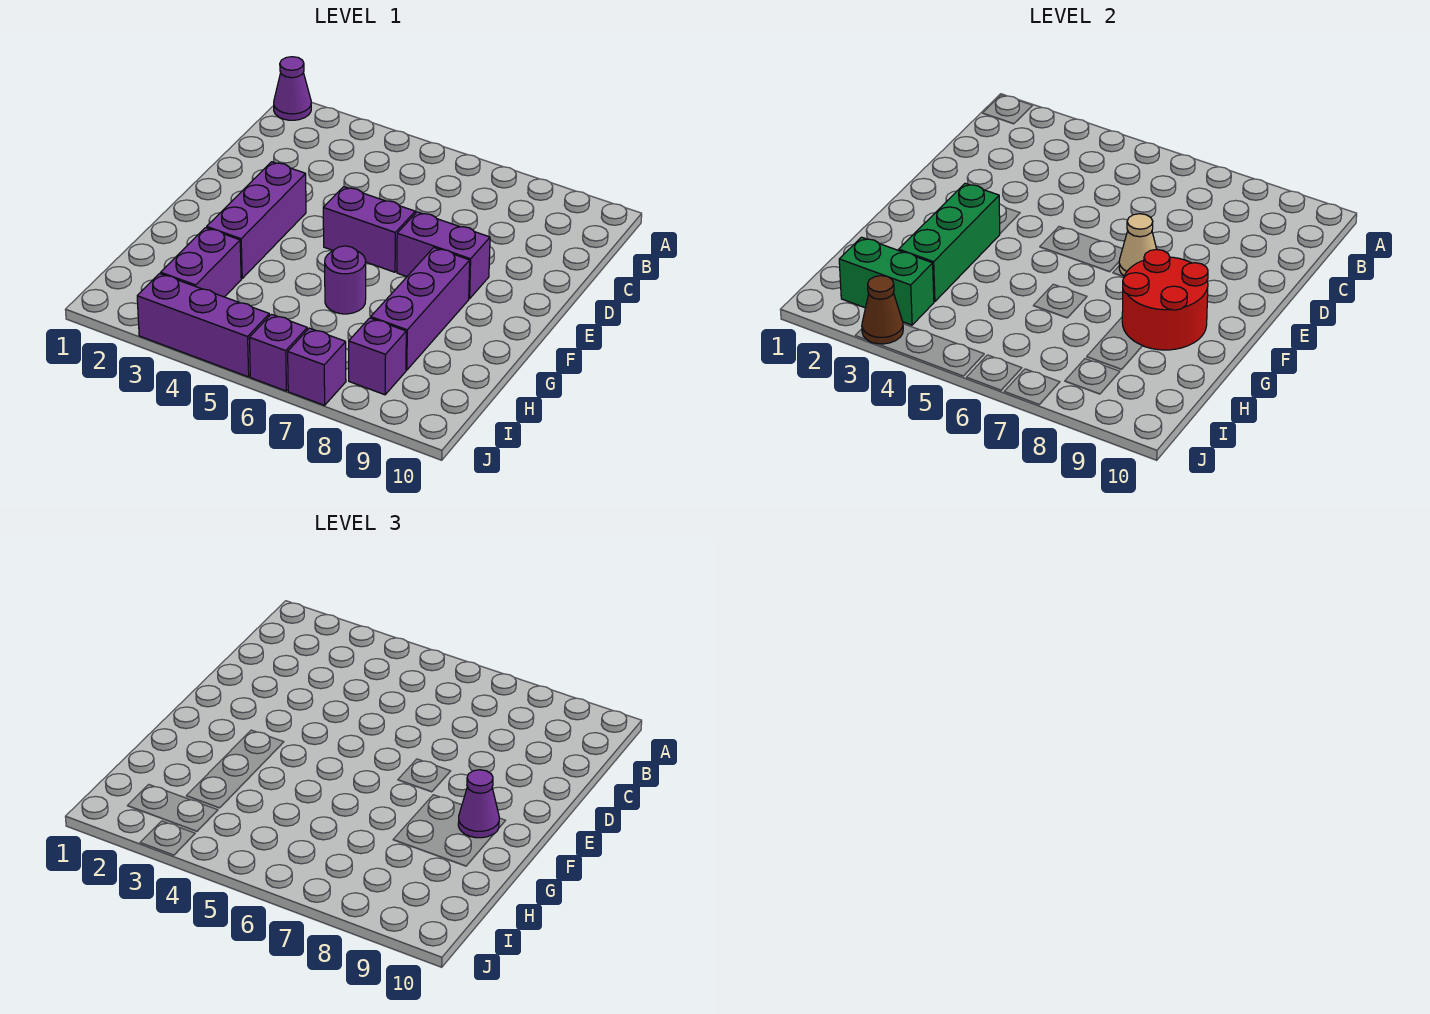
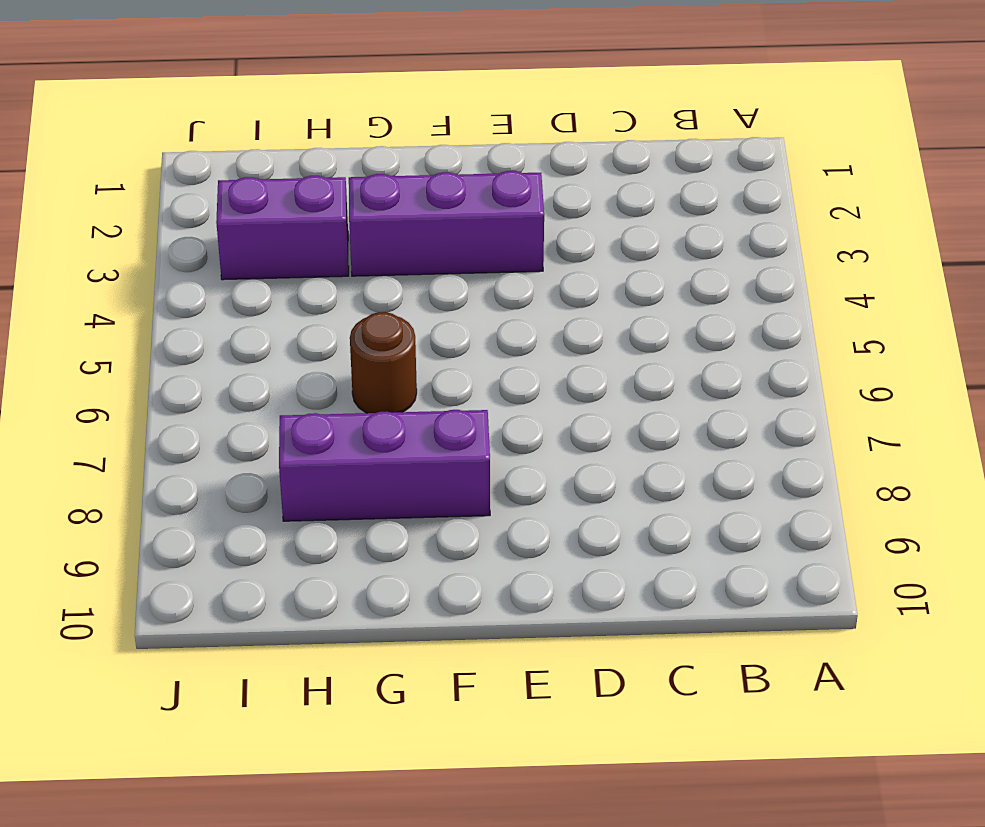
brown round brick G6 level 1 -> purple round brick G6 level 1
none -> purple cone A1 level 1
none -> purple brick E5:E6 level 1
none -> purple brick E7:E8 level 1

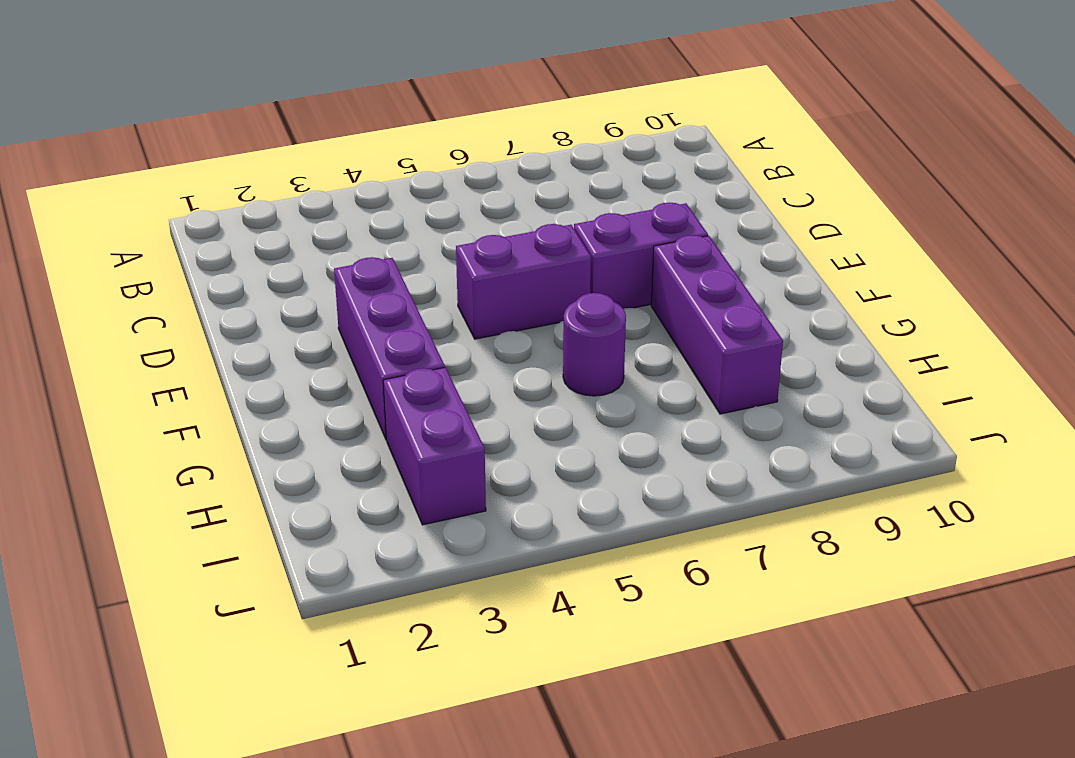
none -> purple cone A1 level 1
none -> purple brick I8 level 1
none -> purple brick J3:J5 level 1

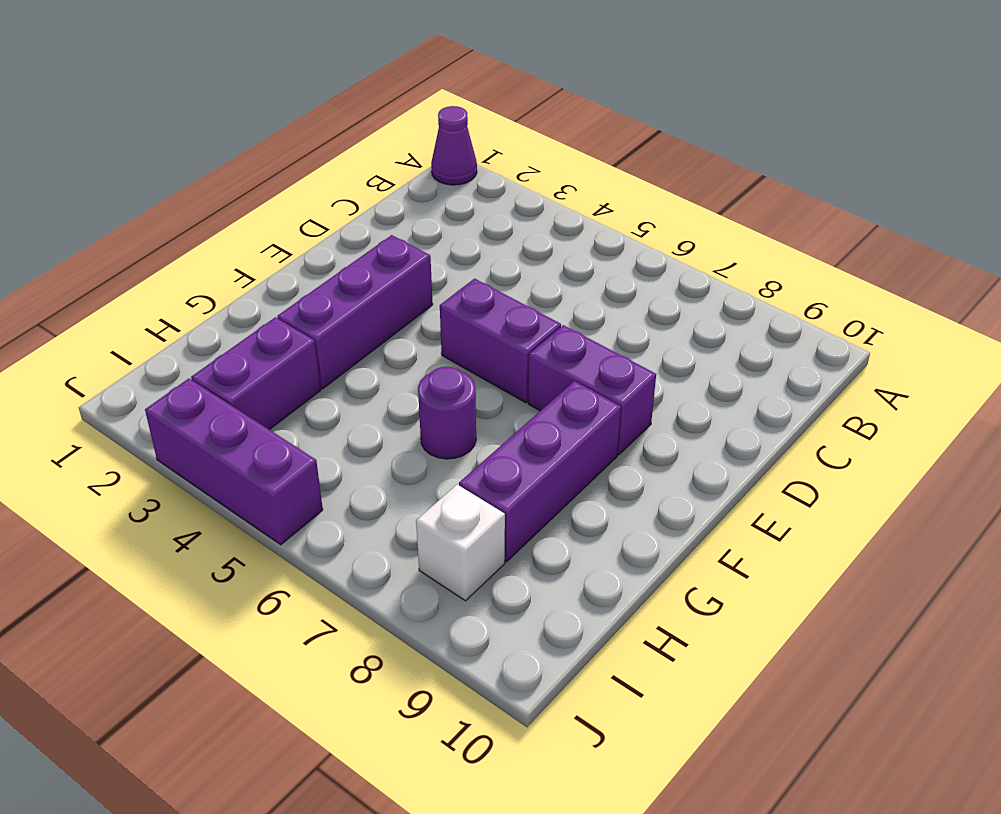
white brick I8 level 1 -> purple brick I8 level 1
none -> purple brick J6 level 1
none -> purple brick J7 level 1
none -> tan cone E7 level 2

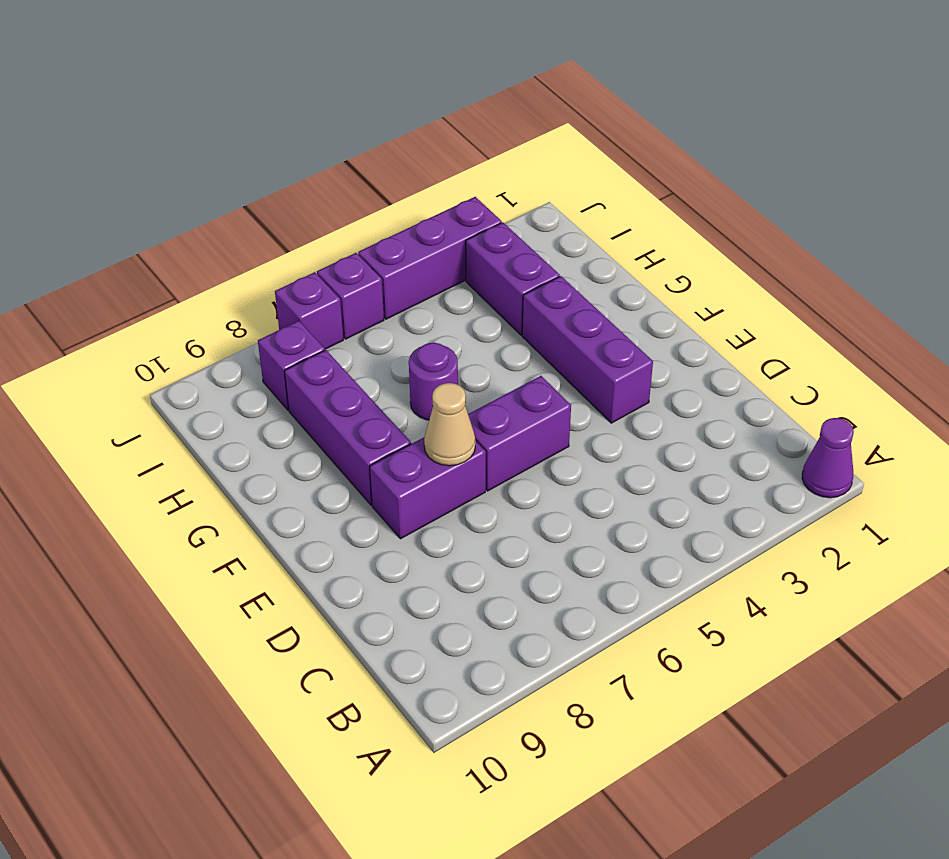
none -> green brick F3:H3 level 2
none -> red round brick F8:G9 level 2
none -> green brick I2:I3 level 2

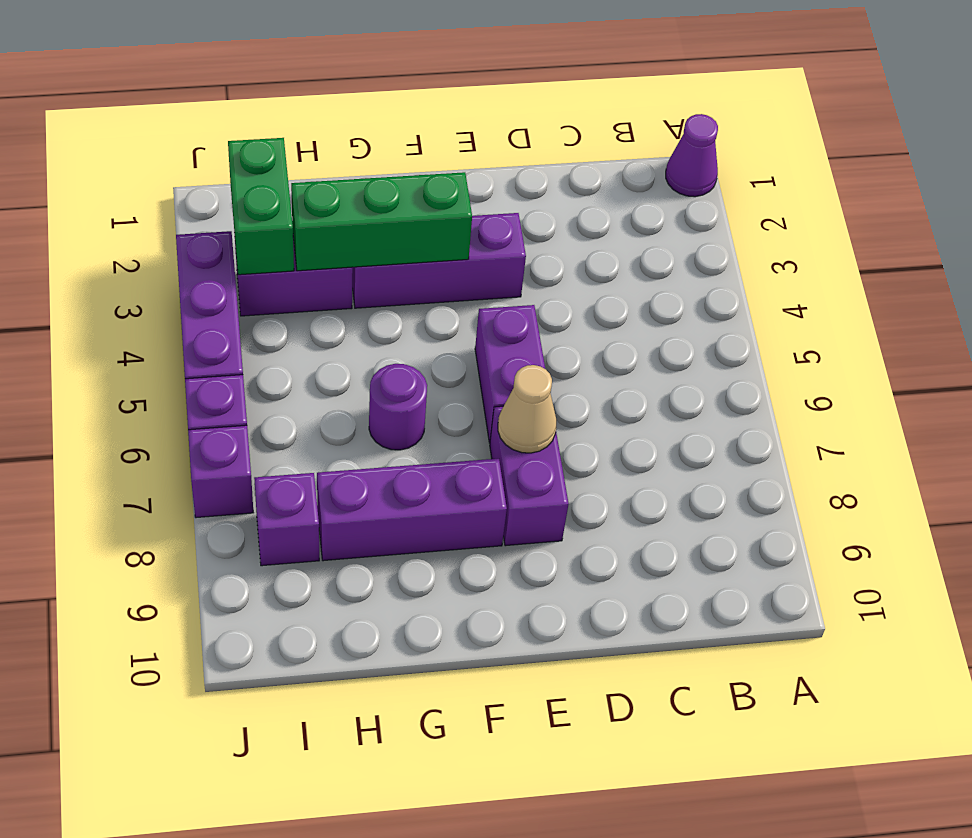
none -> red round brick F8:G9 level 2
none -> brown cone J3 level 2
none -> purple cone F9 level 3

